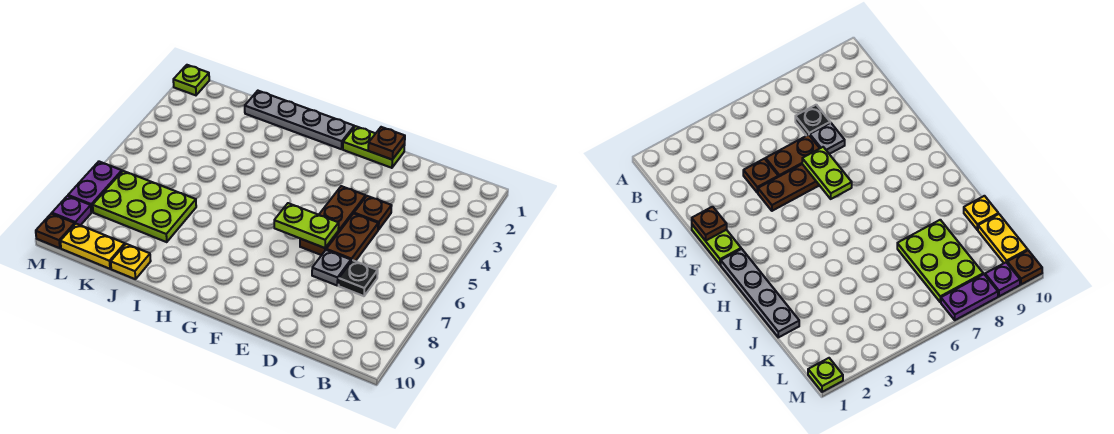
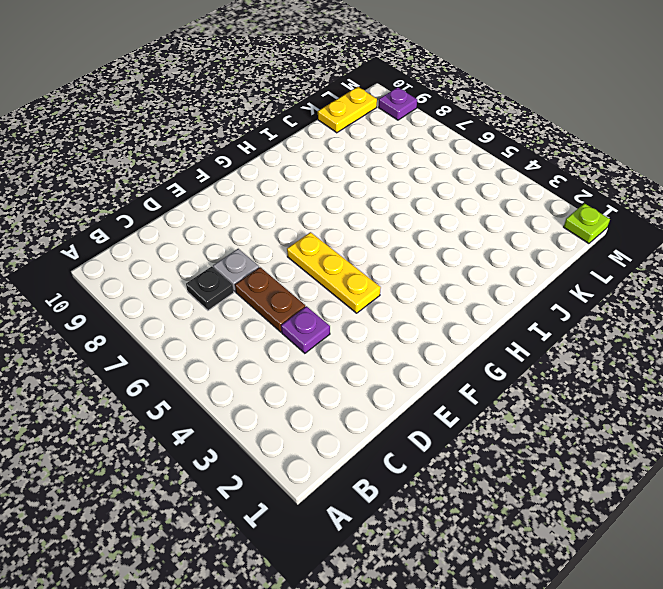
purple plate D4 level 1 -> brown plate D4 level 1
yellow plate F4:F6 level 1 -> none
none -> lime plate E1:F1 level 1
none -> brown plate E4:E6 level 1
none -> grey plate G1:J1 level 1

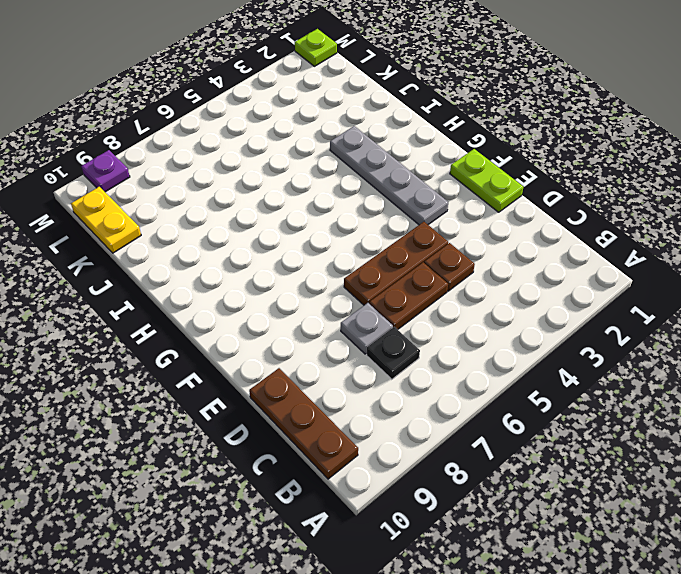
brown plate B10:D10 level 1 -> none
grey plate F3:I3 level 1 -> grey plate G1:J1 level 1
none -> lime plate J7:L8 level 1
none -> yellow plate J10 level 1
none -> purple plate M7:M8 level 1

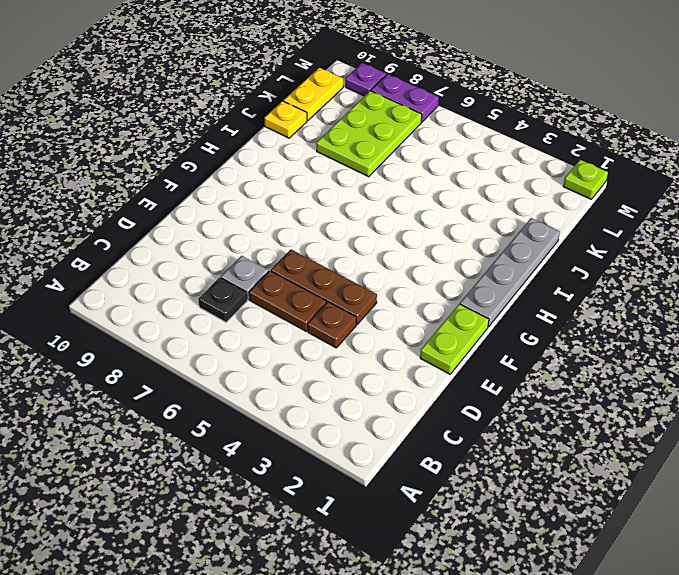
none -> brown plate M10 level 1
none -> brown plate E1 level 2
none -> lime plate E6:F6 level 2

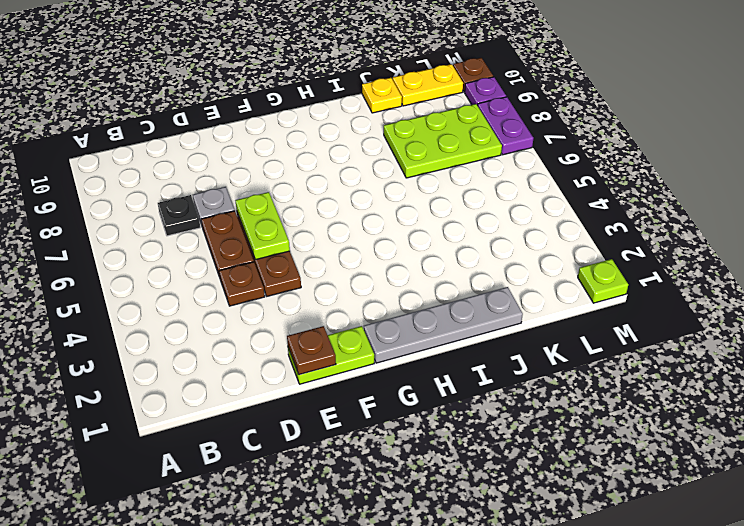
lime plate E5:E6 level 2 -> lime plate E6:F6 level 2

